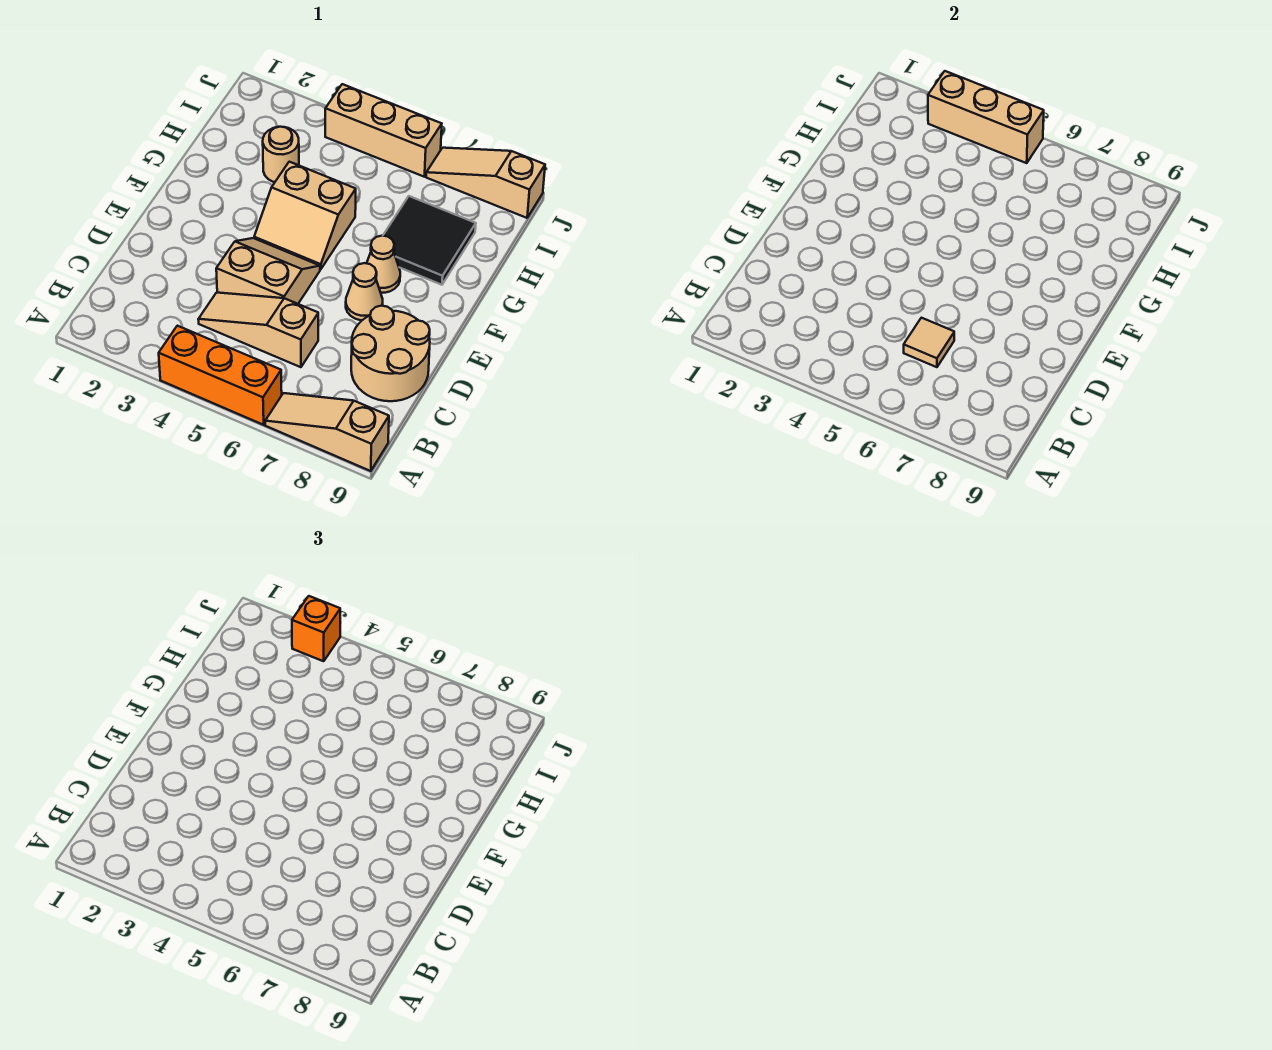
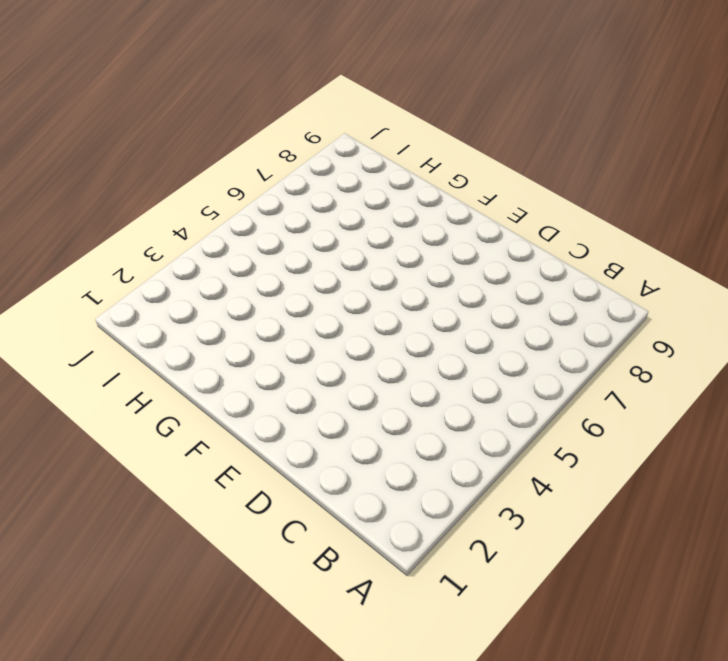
none -> orange brick A4:A6 level 1
none -> tan slope A7:A9 level 1 top 9
none -> tan slope C4:C6 level 1 top 6

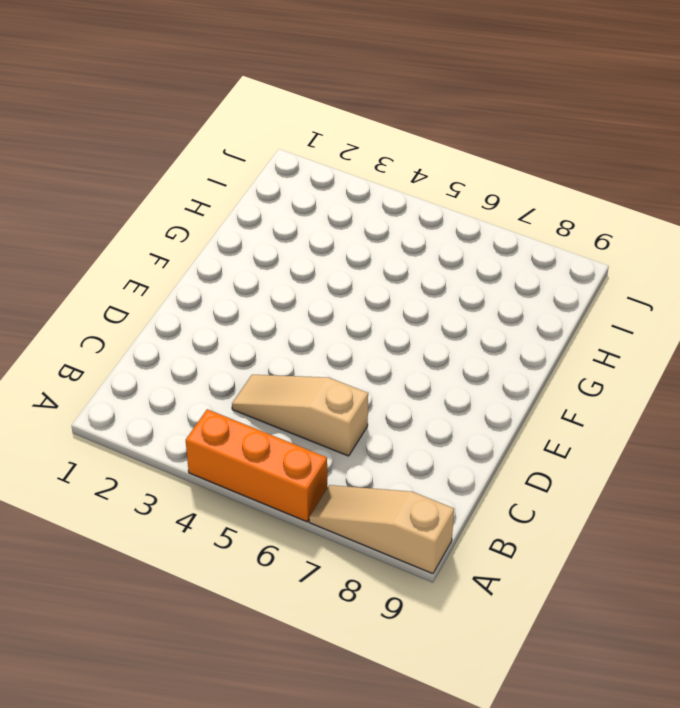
none -> tan round brick C8:D9 level 1
none -> tan slope D4:E5 level 1 top D
none -> tan cone E7 level 1

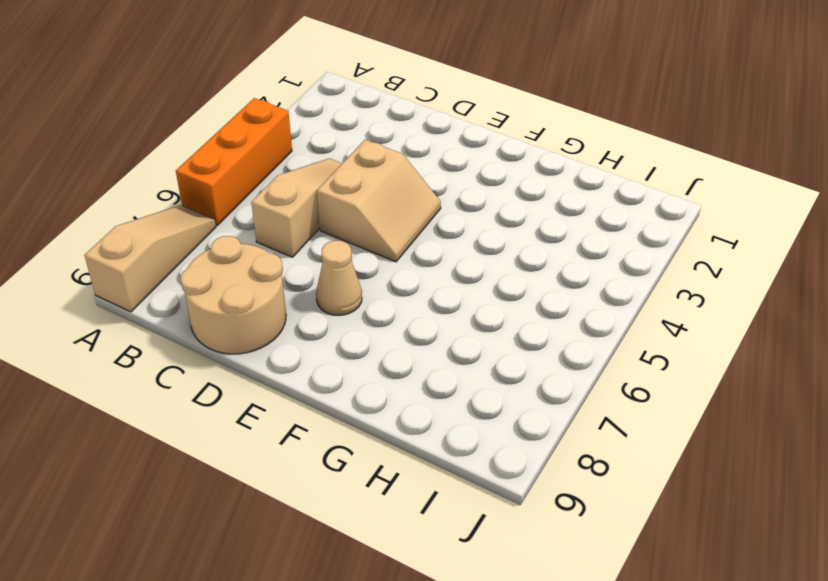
none -> tan slope F4:G5 level 1 top G
none -> tan cone F7 level 1
none -> black tile G7:H8 level 1

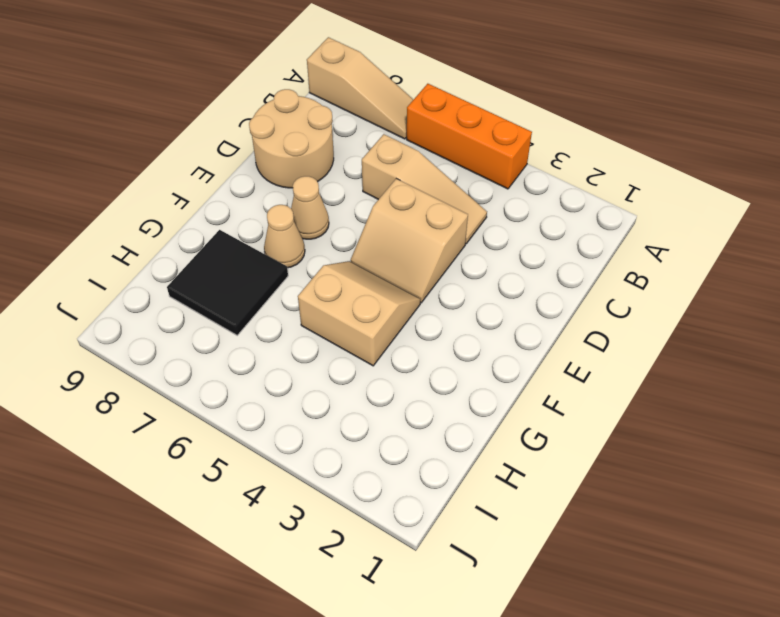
none -> tan round brick H3 level 1
none -> tan brick J4:J6 level 1
none -> tan slope J7:J9 level 1 top 9

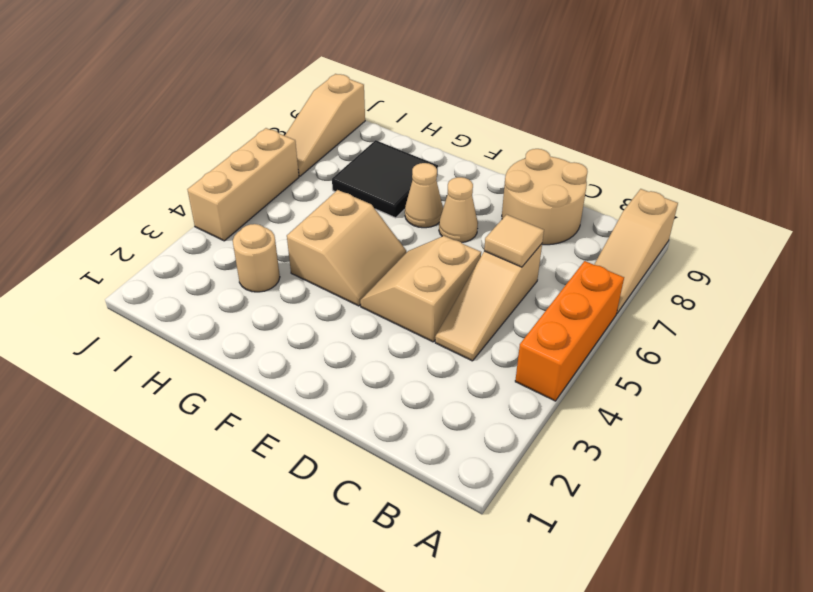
none -> tan brick J3:J5 level 2
none -> orange brick J3 level 3

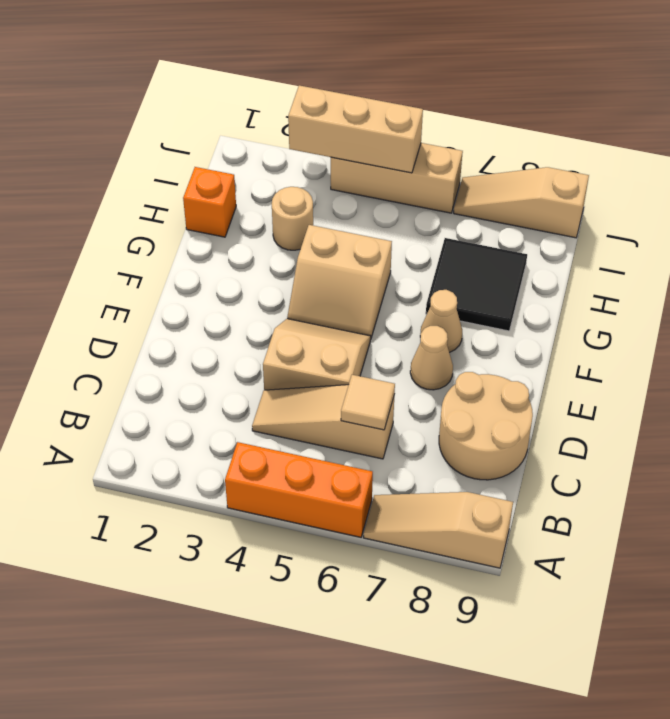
orange brick H1 level 1 -> orange brick J3 level 3

